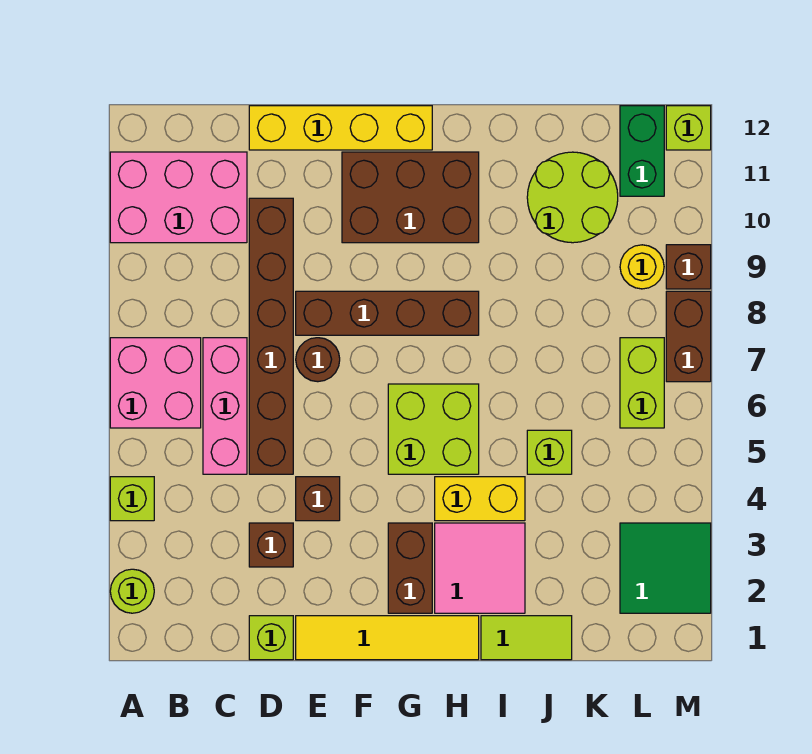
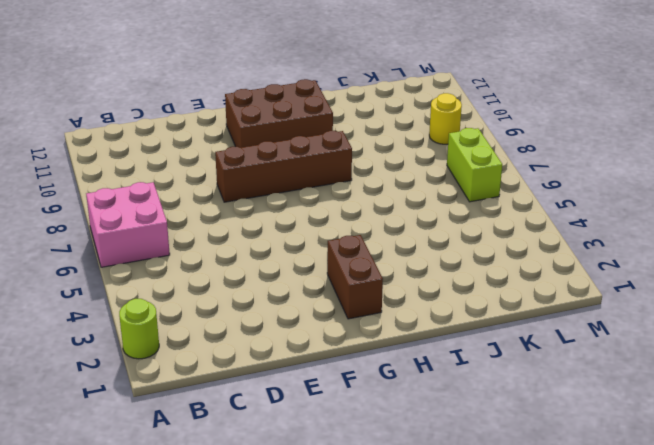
none -> lime brick A4 level 1
none -> pink brick A10:C11 level 1
none -> pink brick C5:C7 level 1

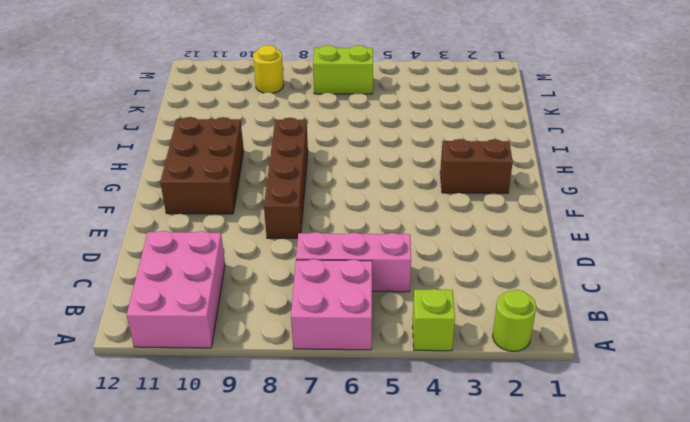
none -> lime brick D1 level 1
none -> brown brick D3 level 1
none -> brown brick D5:D10 level 1

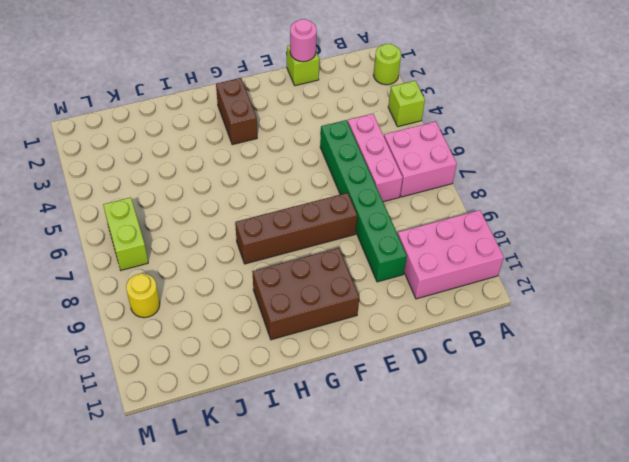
pink round brick D1 level 2 -> none
green brick D5:D10 level 1 -> brown brick D5:D10 level 1
none -> brown brick D3 level 1
none -> yellow brick D12:G12 level 1
none -> yellow tile E1:H1 level 1

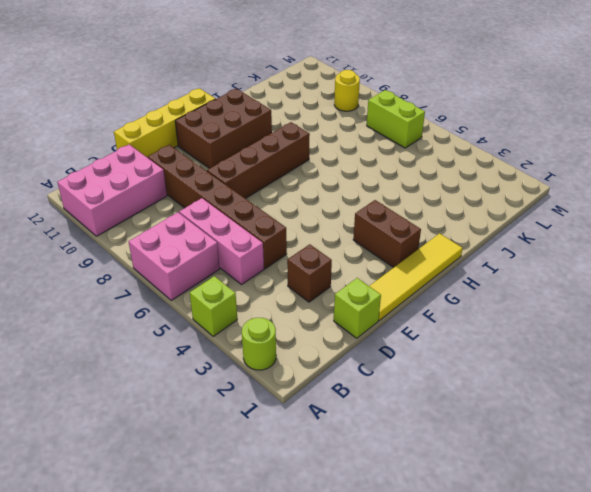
none -> brown brick E4 level 1
none -> brown round brick E7 level 1
none -> lime brick G5:H6 level 1

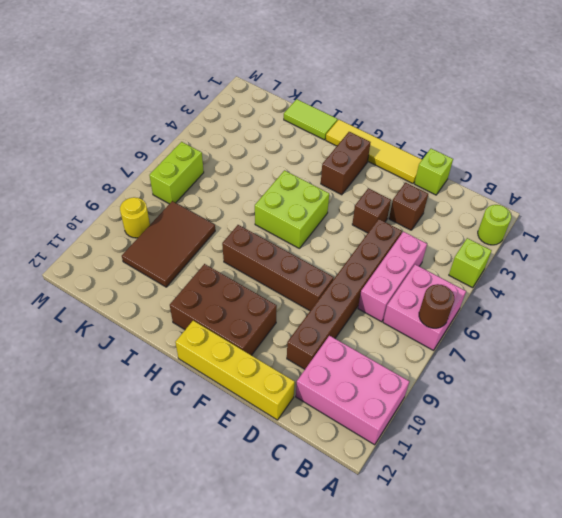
brown round brick A7 level 2 -> brown round brick E7 level 1
brown tile J8:K10 level 1 -> lime round brick J10:K11 level 1
none -> pink tile H2:I3 level 1
none -> yellow brick H4:I4 level 1
none -> lime brick J5 level 1

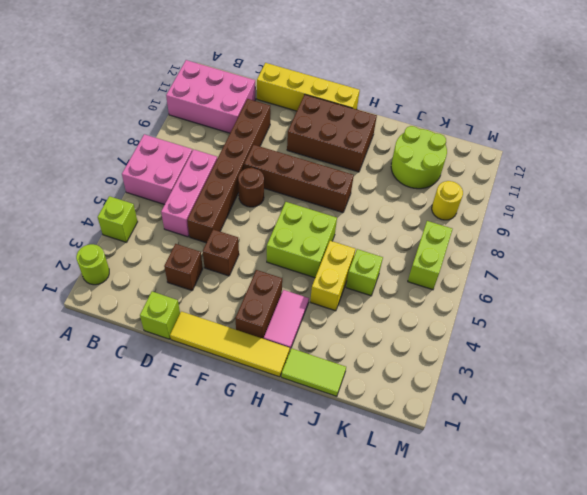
pink tile H2:H3 level 1 -> pink tile H2:I3 level 1
yellow brick I4:I5 level 1 -> yellow brick H4:I4 level 1
none -> green tile L2:M3 level 1
none -> green brick L11:L12 level 1
none -> brown brick M7:M8 level 1

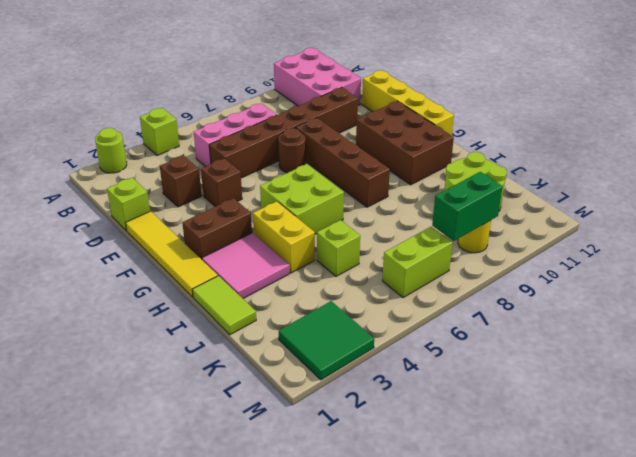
green brick L8:L9 level 2 -> green brick L11:L12 level 1
none -> pink brick A6:B7 level 1
none -> brown brick M7:M8 level 1
none -> brown brick M9 level 1

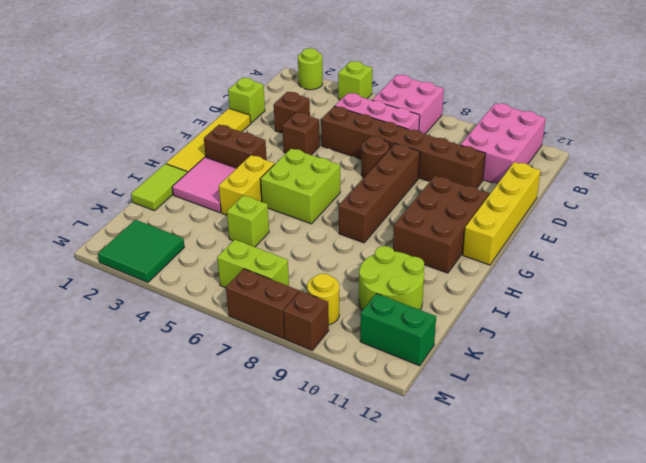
none -> lime brick M12 level 1

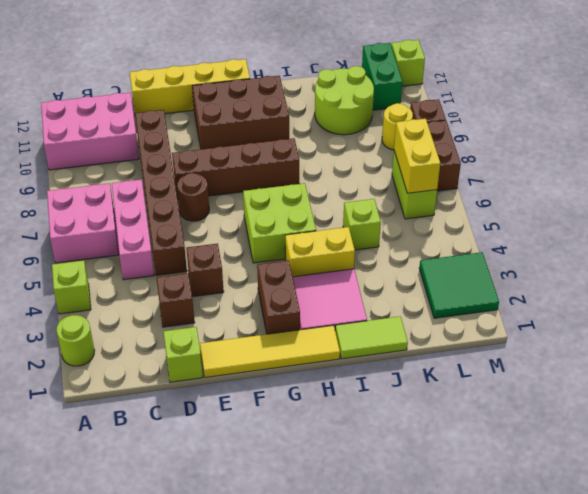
yellow brick L6:L7 level 2 -> none

